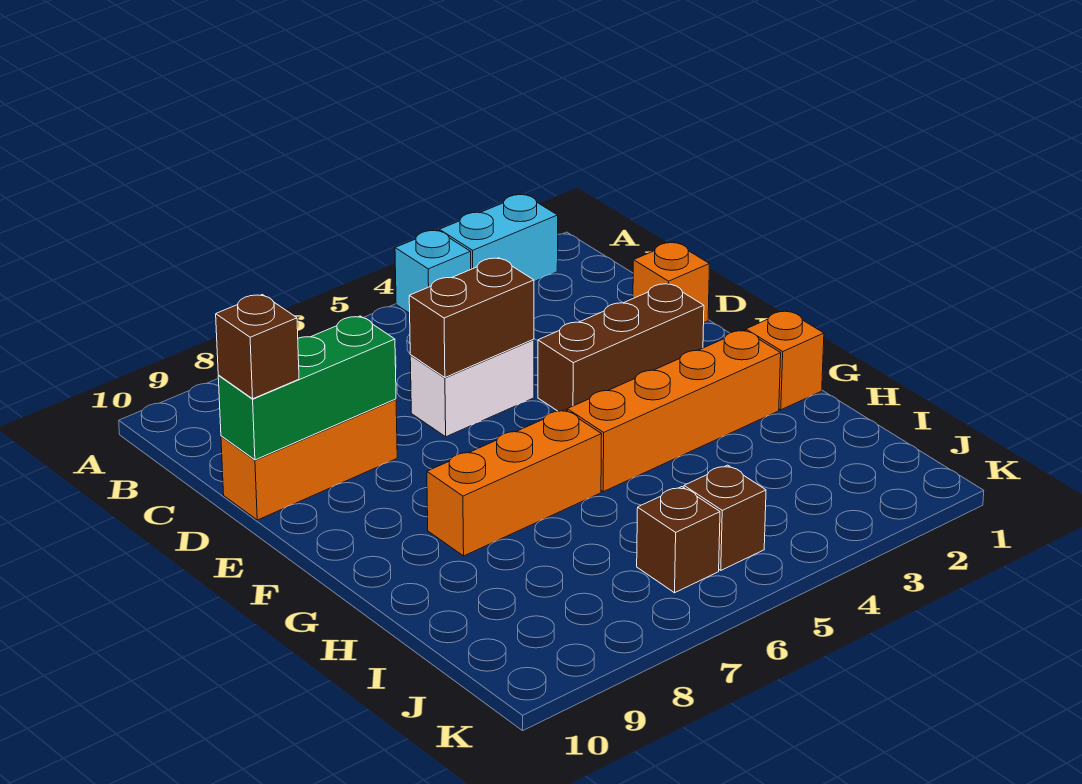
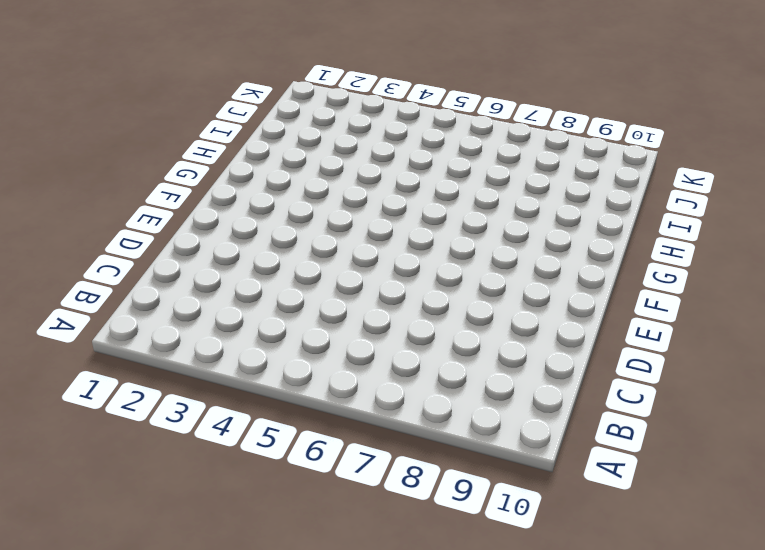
none -> cyan brick A2:A3 level 1
none -> cyan brick A4 level 1
none -> orange brick D1 level 1

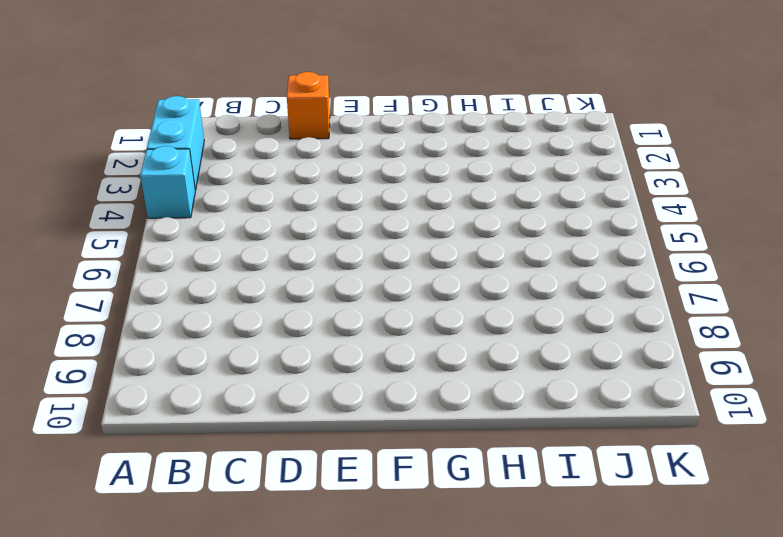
none -> white brick D5:D6 level 1
none -> orange brick D8:D10 level 1
none -> brown brick E2:E4 level 1

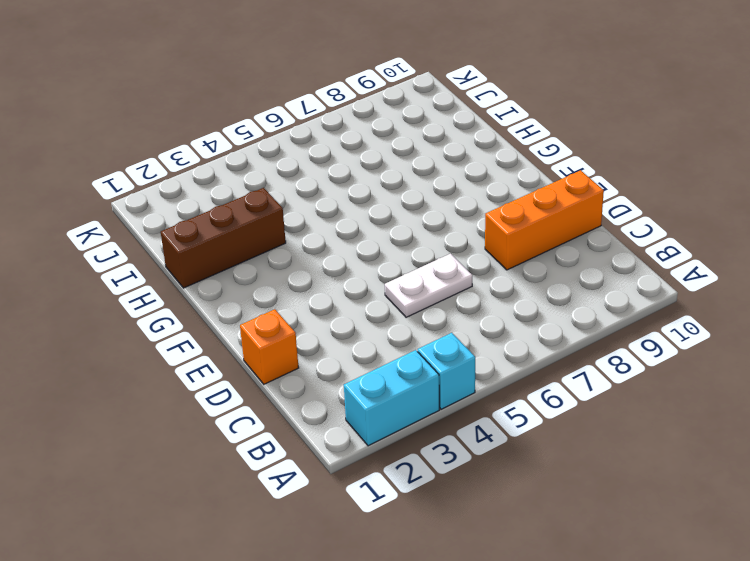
white plate D5:D6 level 1 -> white brick D5:D6 level 1
brown brick H1:H3 level 1 -> brown brick E2:E4 level 1
none -> orange brick G1 level 1
none -> orange brick G2:G5 level 1
none -> orange brick G6:G8 level 1

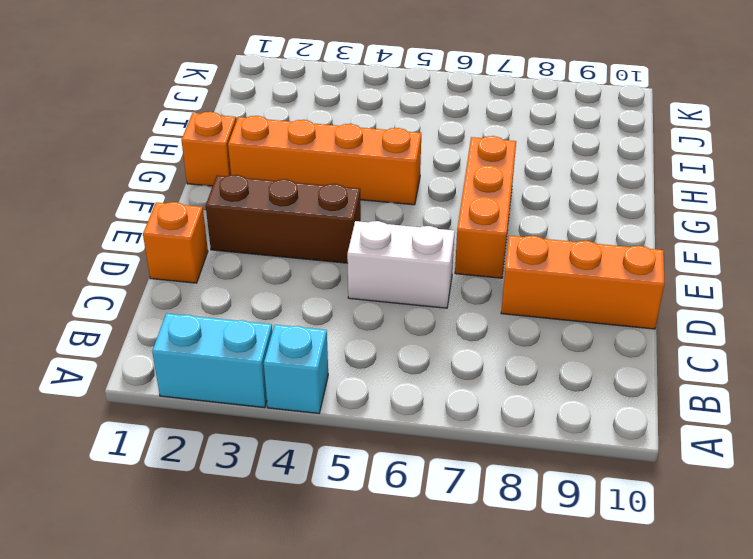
orange brick E7:G7 level 1 -> orange brick G6:G8 level 1
none -> brown brick J5 level 1
none -> brown brick J6 level 1
none -> brown brick D5:D6 level 2

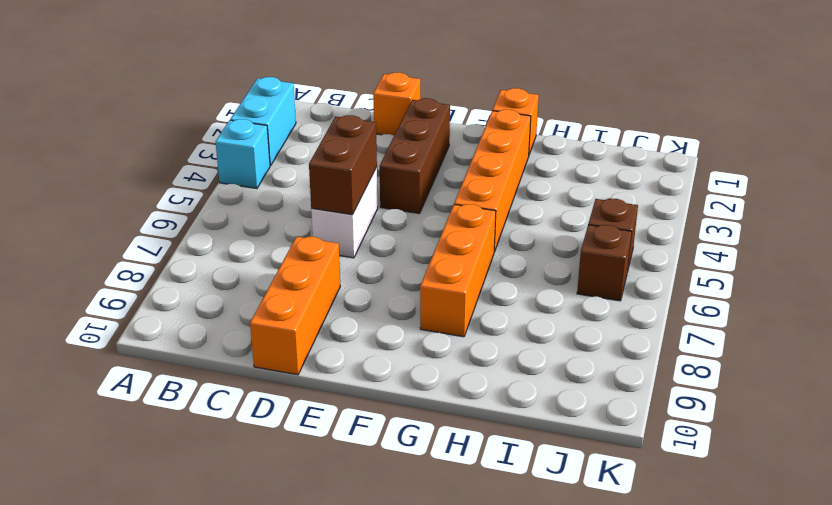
none -> green brick D8:D10 level 2
none -> brown brick D10 level 3

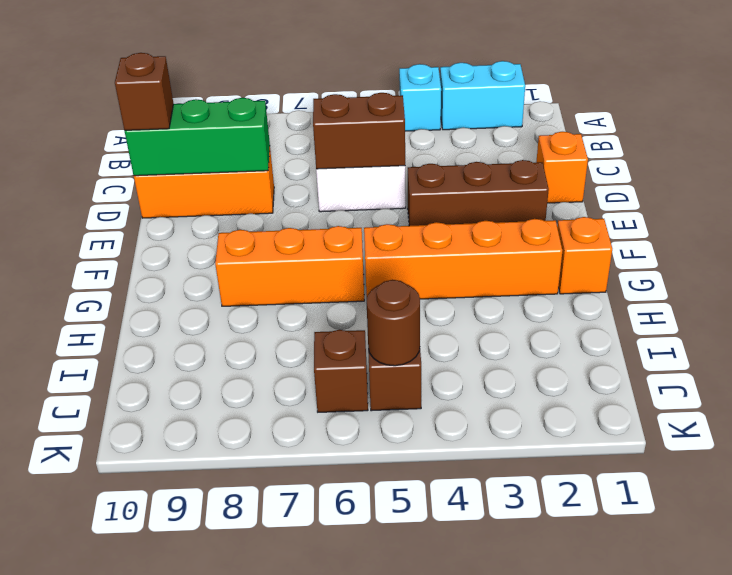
brown round brick J5 level 2 -> none

